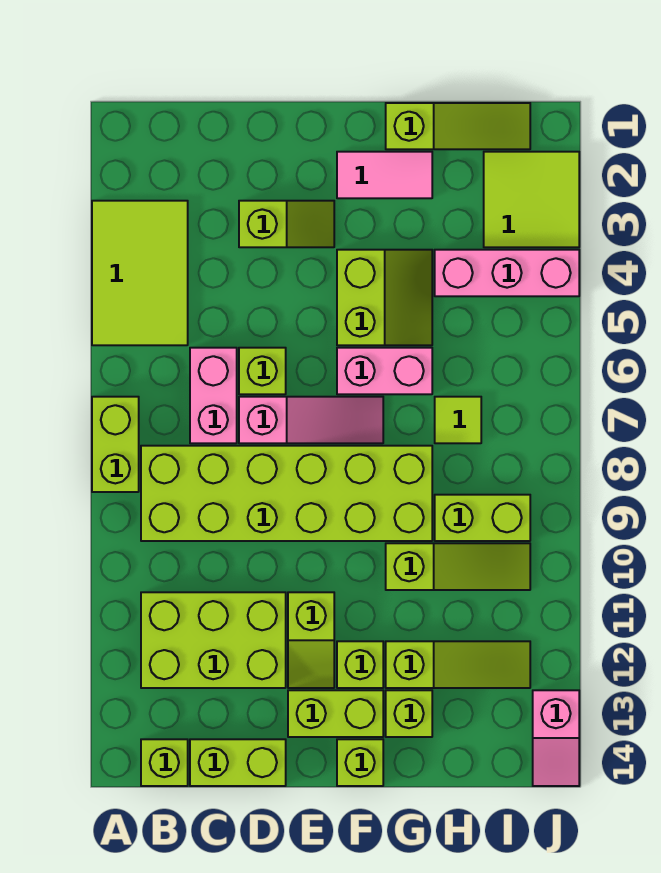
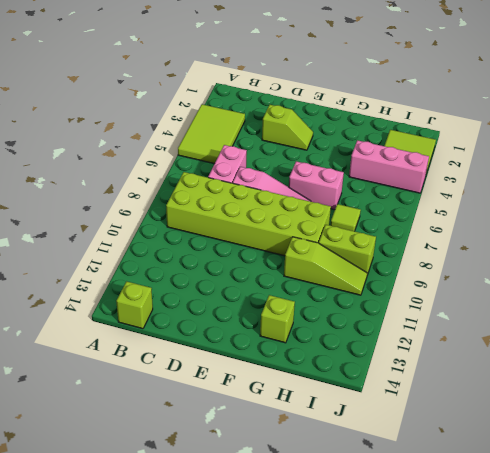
none -> lime brick A7:A8 level 1
none -> lime brick B11:D12 level 1
none -> lime brick C14:D14 level 1

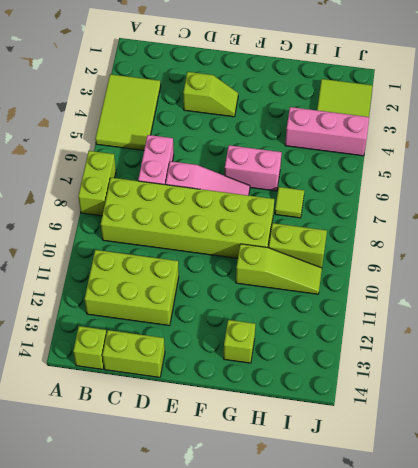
none -> lime brick D6 level 1
none -> lime slope E11:E12 level 1 top 11
none -> lime brick E13:F13 level 1

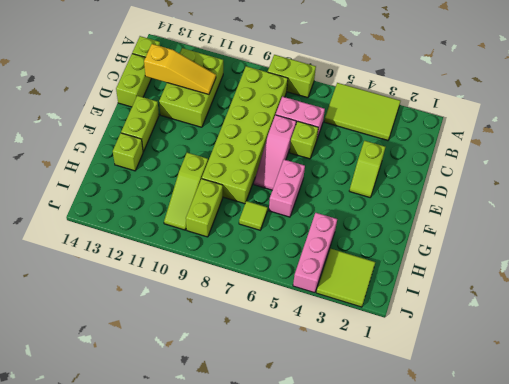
yellow slope C11:C13 level 2 top 13 -> none
none -> lime slope E11:E12 level 1 top 11
none -> pink tile F2:G2 level 1
none -> lime slope F4:G5 level 1 top F

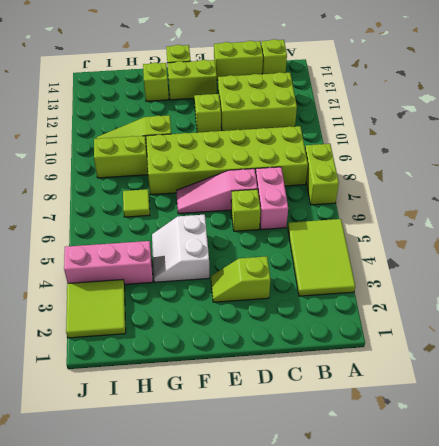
white slope F4:G5 level 1 top F -> lime slope F4:G5 level 1 top F
none -> pink tile F2:G2 level 1
none -> pink brick F6:G6 level 1
none -> lime brick F12 level 1

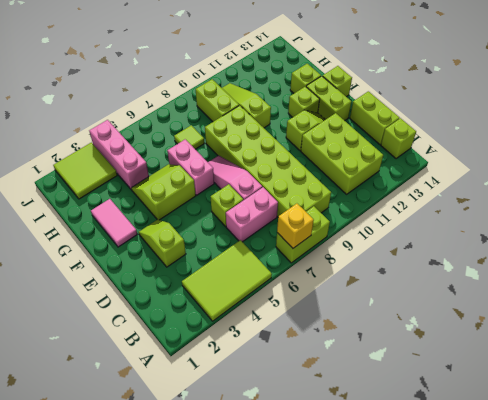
yellow brick A7 level 2 -> none
none -> lime slope G1:I1 level 1 top G
none -> lime slope G12:I12 level 1 top G
none -> pink slope J13:J14 level 1 top 13

